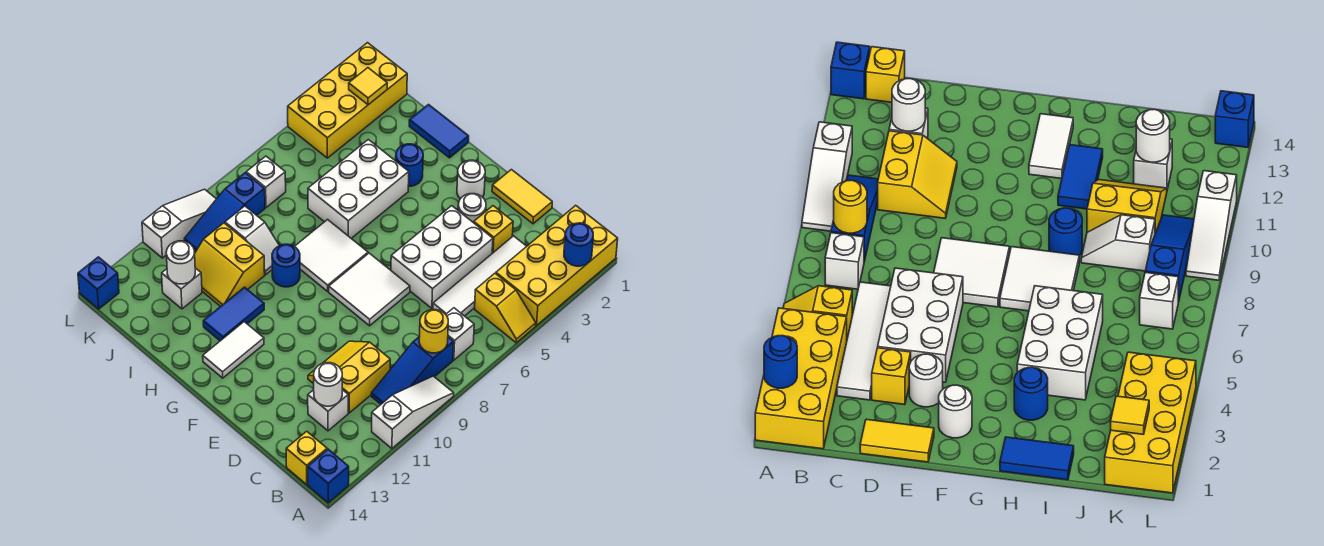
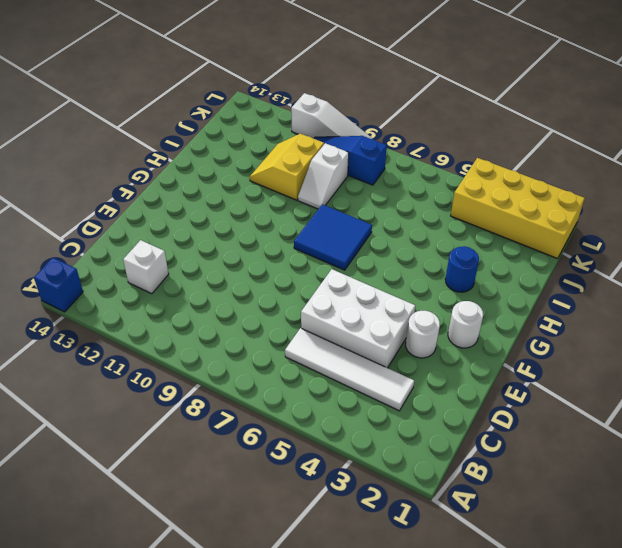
blue tile G7:H8 level 1 -> white tile G7:H8 level 1
none -> yellow brick A1:B4 level 1
none -> yellow slope A5:B5 level 1 top B
none -> white slope A9:A11 level 1 top 11
none -> white brick B7 level 1

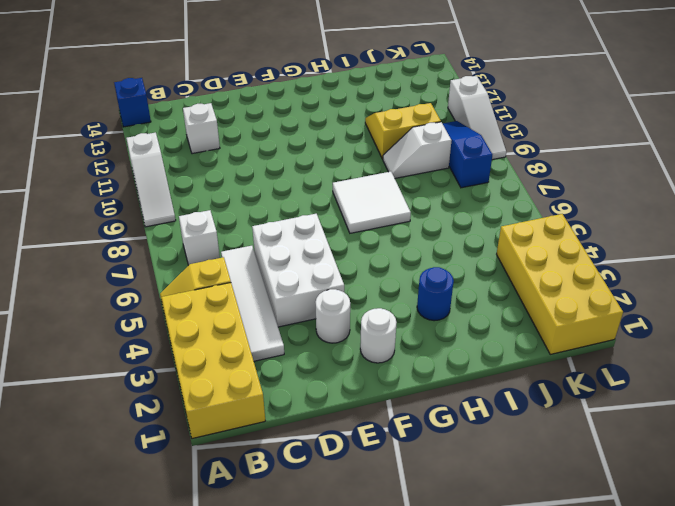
none -> blue slope B8:B10 level 1 top 8
none -> yellow brick B14 level 1
none -> yellow slope C10:D11 level 1 top C
none -> yellow tile D1:E1 level 1

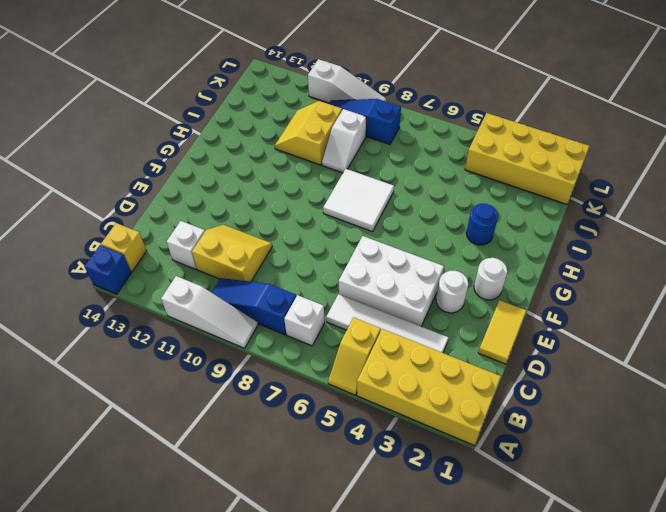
none -> yellow brick D3 level 1
none -> white tile E7:F8 level 1
none -> white tile G12:G13 level 1
none -> blue tile H1:I1 level 1

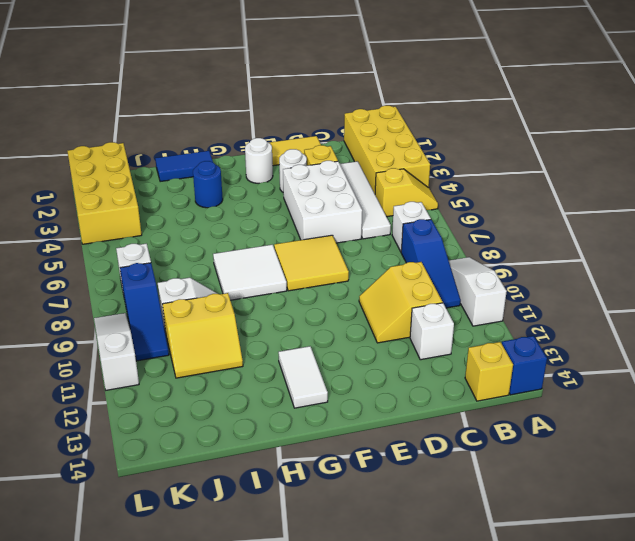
yellow tile E7:F8 level 1 -> white tile E7:F8 level 1
none -> white brick H4:I6 level 1
none -> blue round brick H9 level 1
none -> blue tile H11:H12 level 1
none -> white brick J12 level 1

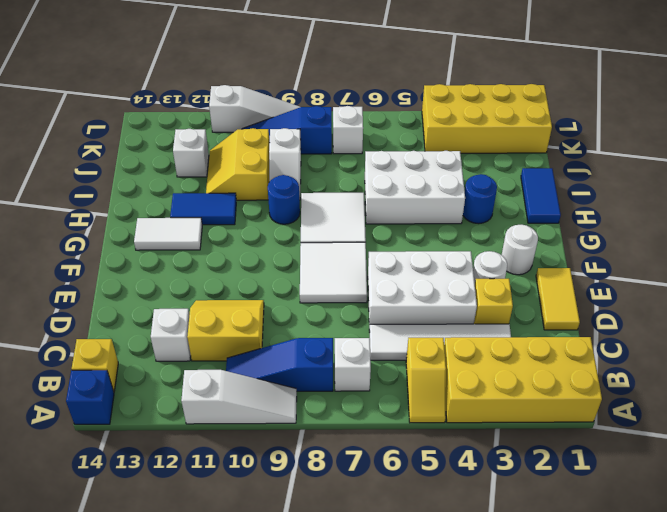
none -> blue brick L14 level 1
none -> blue round brick A2 level 2
none -> yellow round brick B8 level 2
none -> white round brick C12 level 2

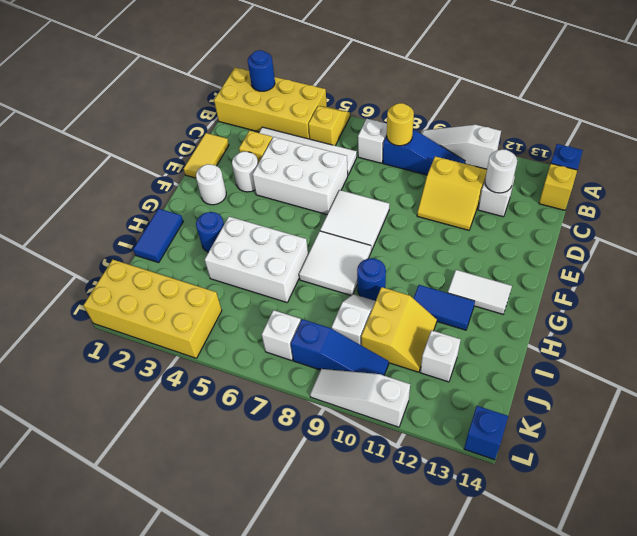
none -> white round brick J12 level 2
none -> yellow tile K2 level 2

